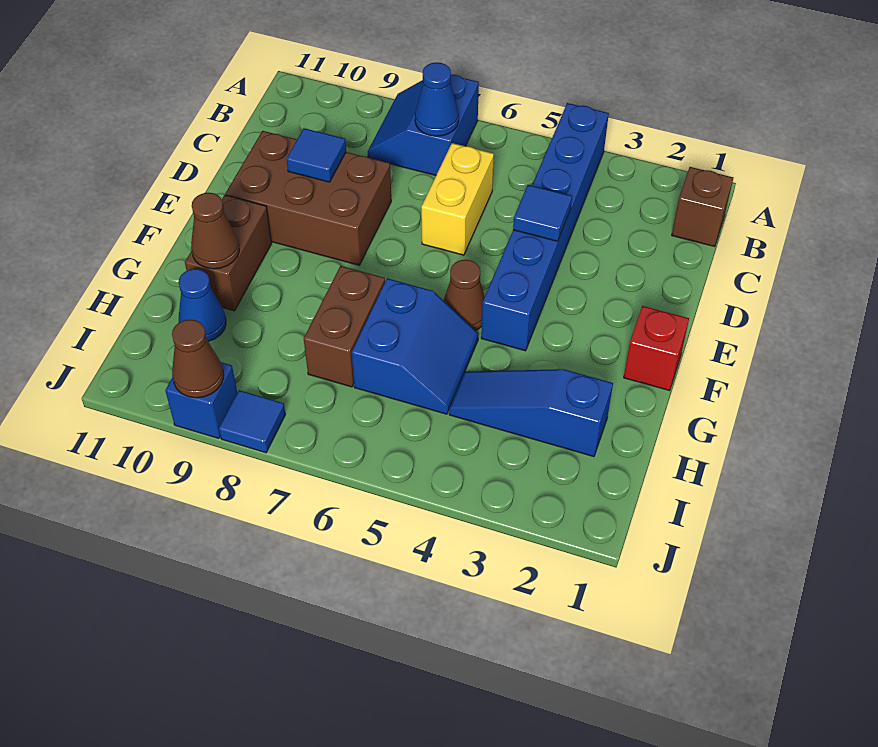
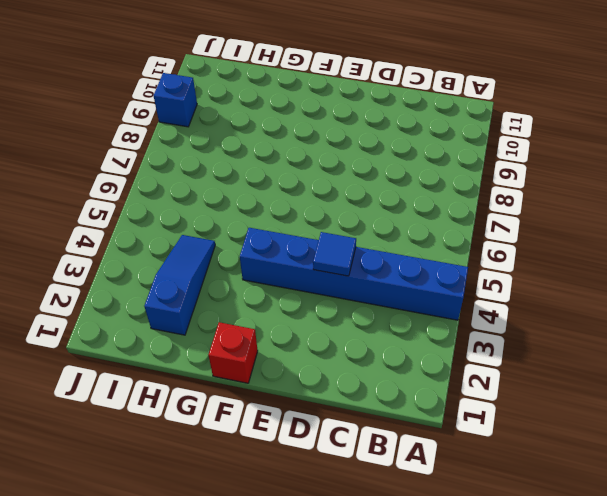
none -> blue slope A7:B8 level 1 top 7
none -> brown brick B1 level 1
none -> yellow brick C6:D6 level 1

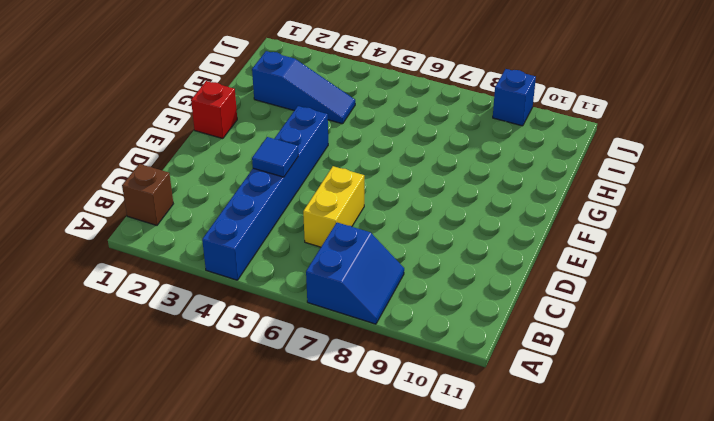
none -> brown brick D8:E10 level 1
none -> brown cone F5 level 1
none -> brown brick F10:G10 level 1

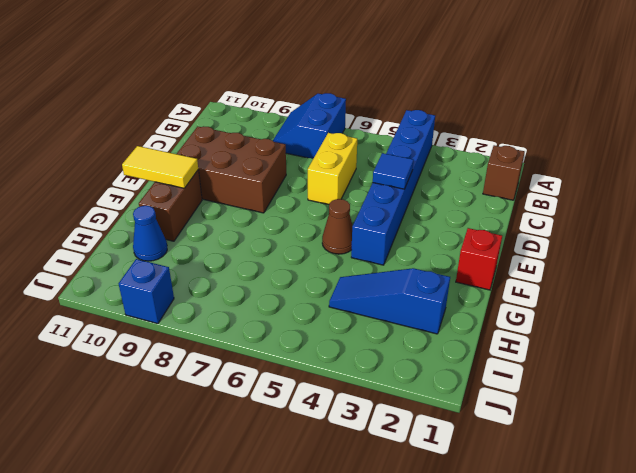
yellow tile F10:F11 level 2 -> none
none -> blue slope G5:H6 level 1 top 6
none -> brown brick G7:H7 level 1
none -> blue tile J8 level 1

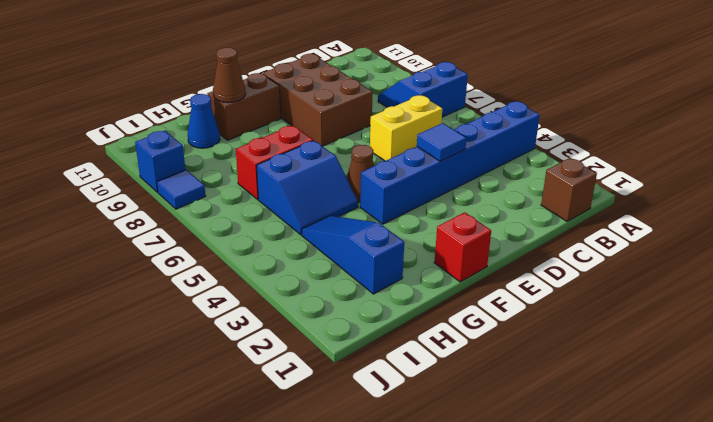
red brick G7:H7 level 1 -> brown brick G7:H7 level 1
none -> blue cone B7 level 2
none -> blue tile D9 level 2
none -> brown cone J9 level 2

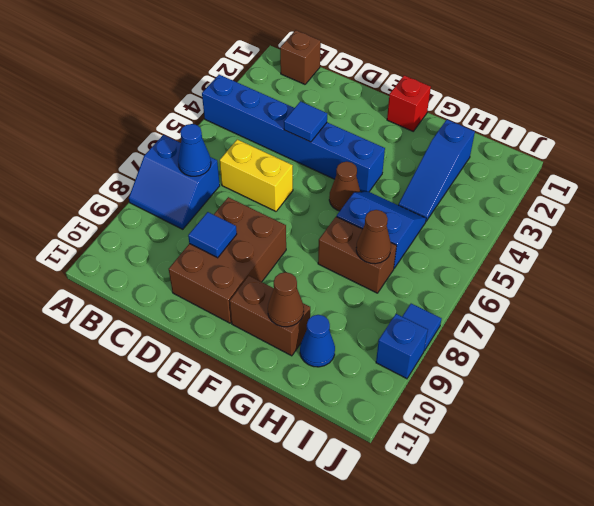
brown cone H7 level 2 -> brown cone J9 level 2

